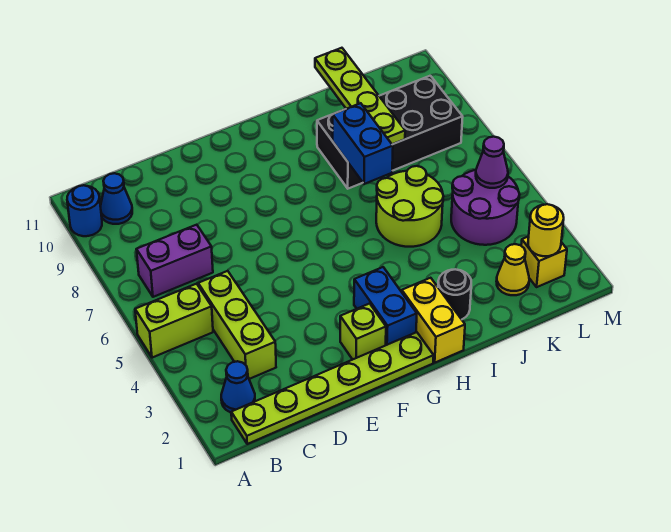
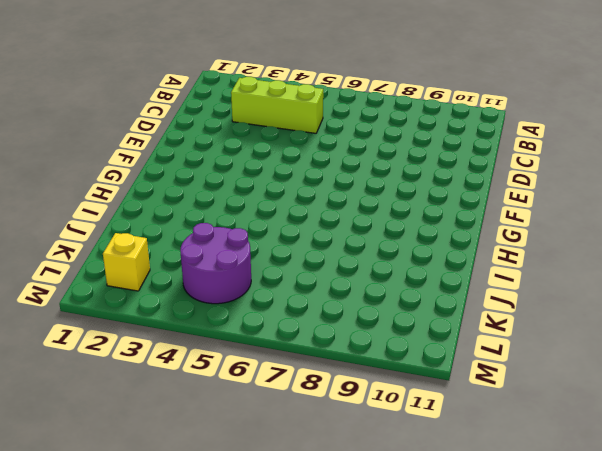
none -> lime brick A5:B5 level 1
none -> blue round brick A10 level 1
none -> lime plate B1:G1 level 1

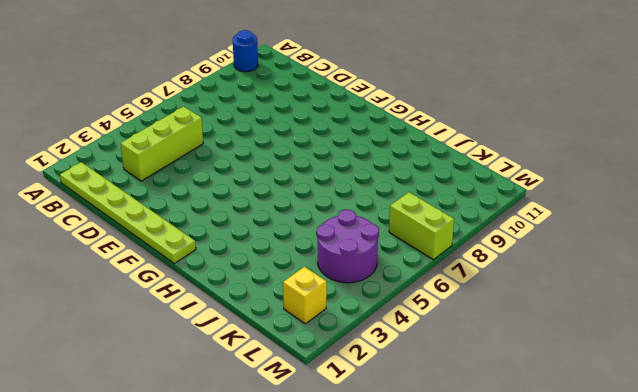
lime brick L7:M7 level 1 -> lime brick A5:B5 level 1
none -> blue cone B2 level 1
none -> purple brick B7:C7 level 1
none -> blue cone B10 level 1

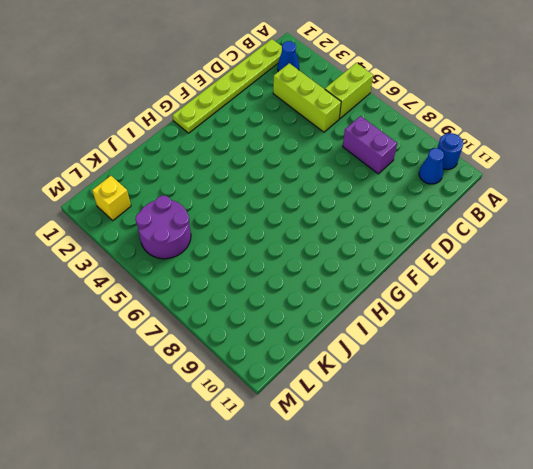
purple brick C7:C8 level 1 -> purple brick B7:C7 level 1
none -> lime brick F2 level 1
none -> blue brick G2:G3 level 1
none -> yellow brick H1:H2 level 1

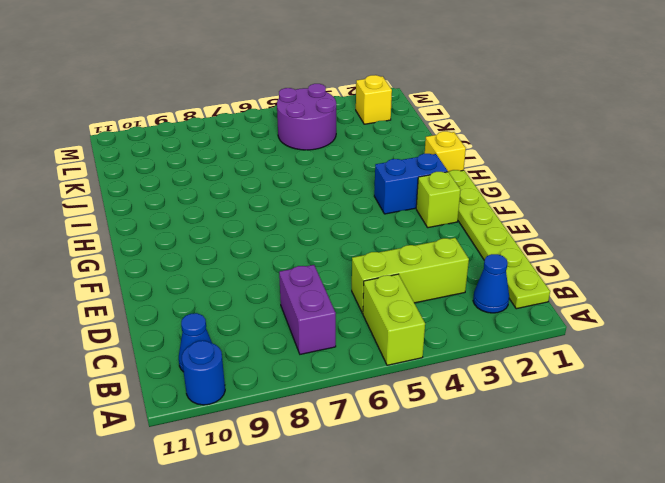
yellow brick H1 level 1 -> yellow brick H1:H2 level 1
none -> black round brick I2 level 1
none -> lime round brick I5:J6 level 1
none -> black brick I8:L9 level 1

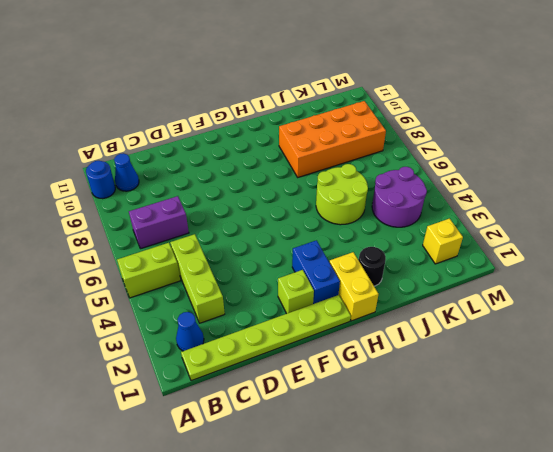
orange brick I8:L9 level 1 -> black brick I8:L9 level 1
none -> yellow cone K2 level 1
none -> blue brick I7:I8 level 2
none -> lime plate J8:J11 level 2

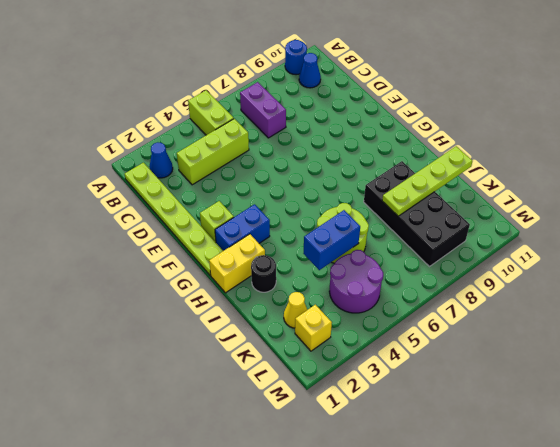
blue brick J4:J5 level 2 -> blue brick I7:I8 level 2
none -> yellow round brick L2 level 2
none -> purple cone L5 level 2

